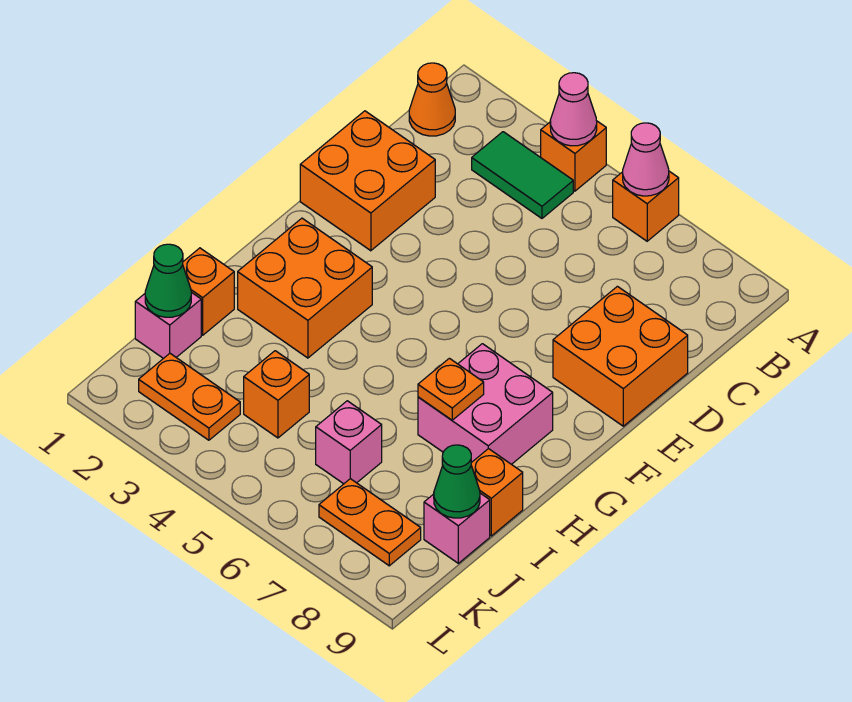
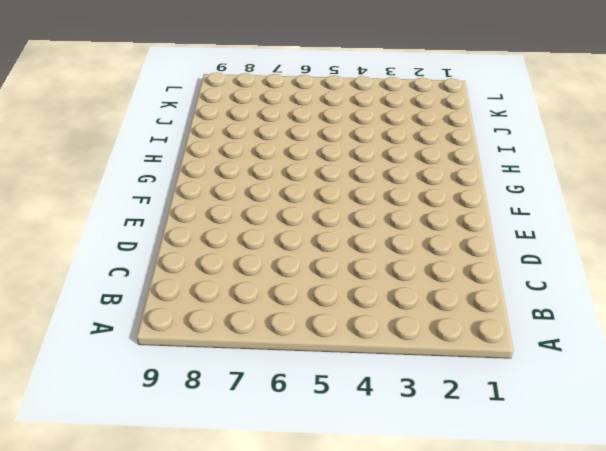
none -> orange brick A4 level 1
none -> orange brick A6 level 1
none -> orange cone B1 level 1

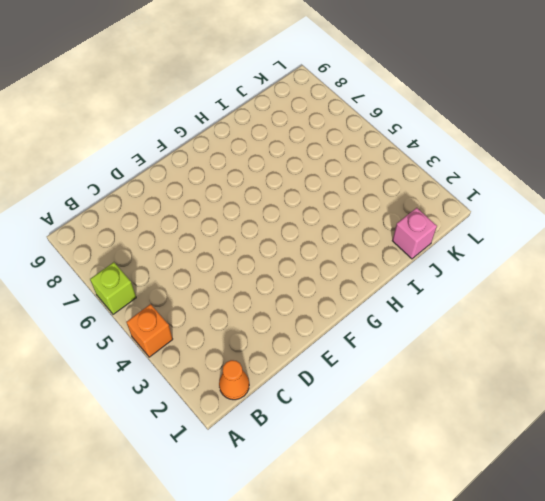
lime brick A6 level 1 -> orange brick A6 level 1
none -> green tile B3:B4 level 1
none -> orange brick D1:E2 level 1
none -> orange brick D8:E9 level 1

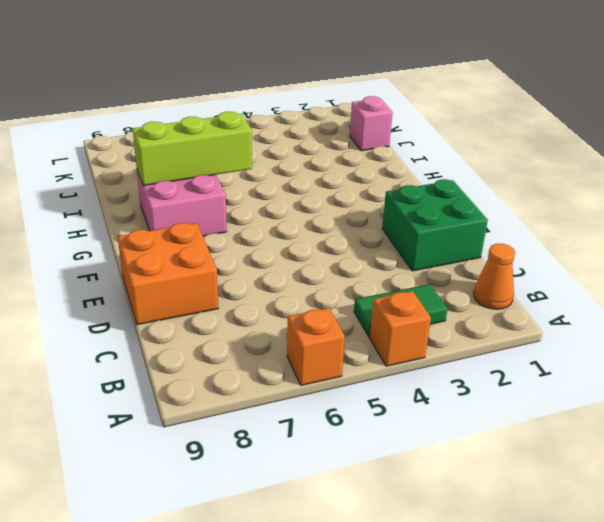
green brick D1:E2 level 1 -> orange brick D1:E2 level 1
lime brick H6:H8 level 2 -> orange plate H7 level 2
none -> orange brick G2:H3 level 1
none -> orange brick I1 level 1
none -> orange brick I9 level 1

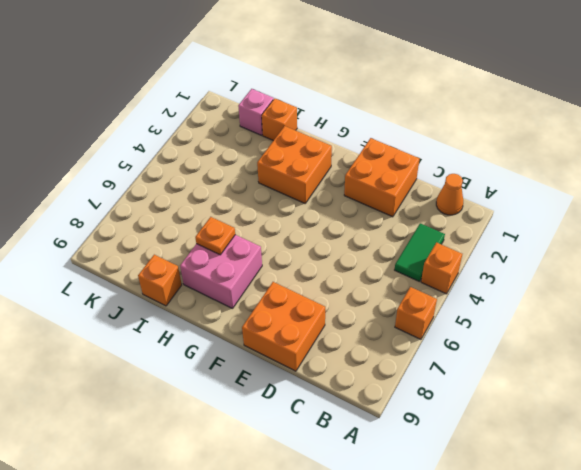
none -> orange brick J4 level 1
none -> pink brick J6 level 1
none -> pink brick J9 level 1

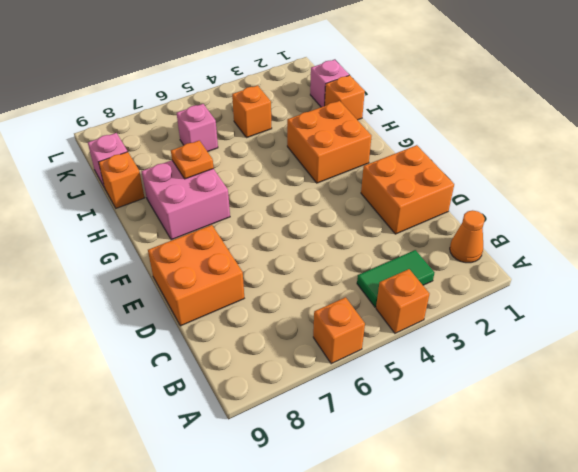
none -> orange plate K2:K3 level 1
none -> orange plate K7:K8 level 1
none -> pink cone A4 level 2

